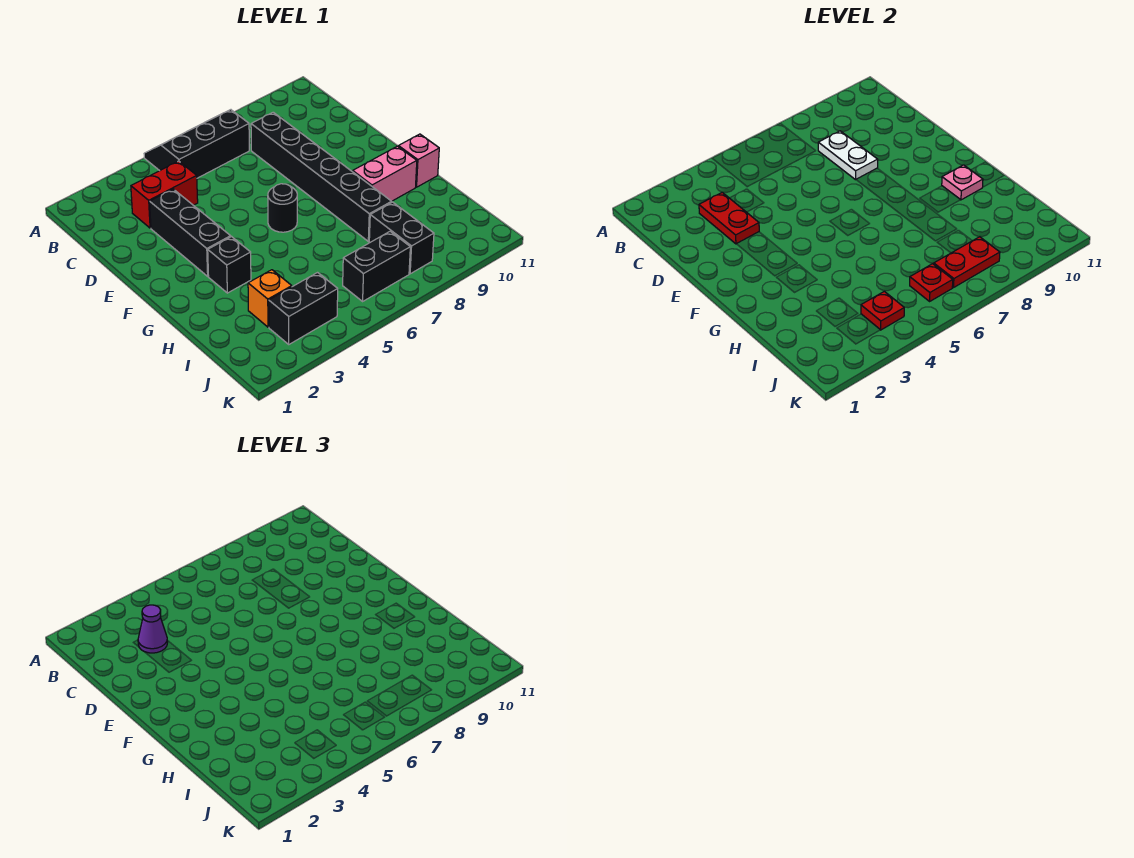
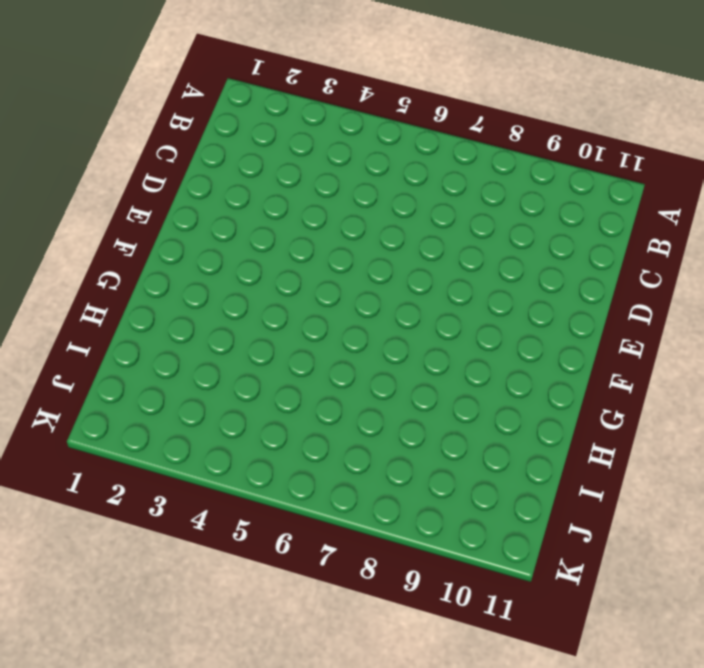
none -> black slope A5:B7 level 1 top B
none -> red brick C3:C4 level 1
none -> black brick C8:H8 level 1

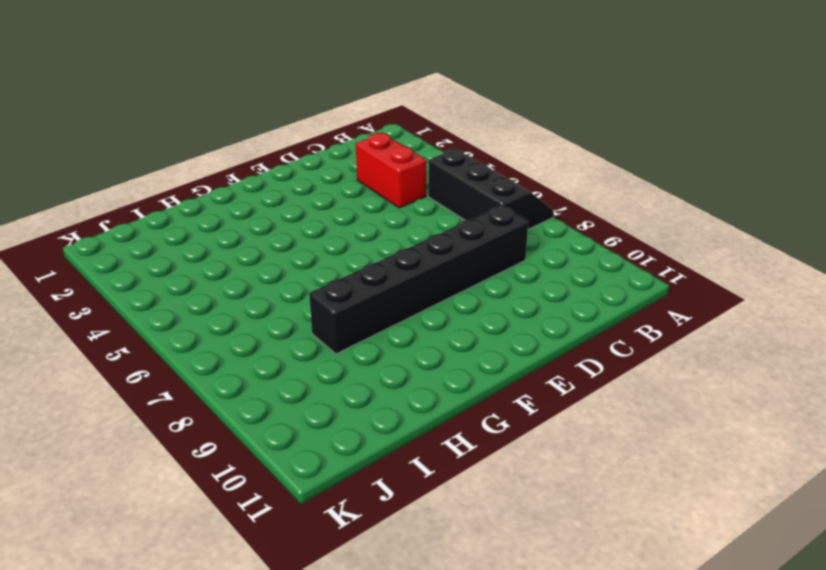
none -> black brick D3:F3 level 1
none -> black round brick F6 level 1
none -> black brick G3 level 1

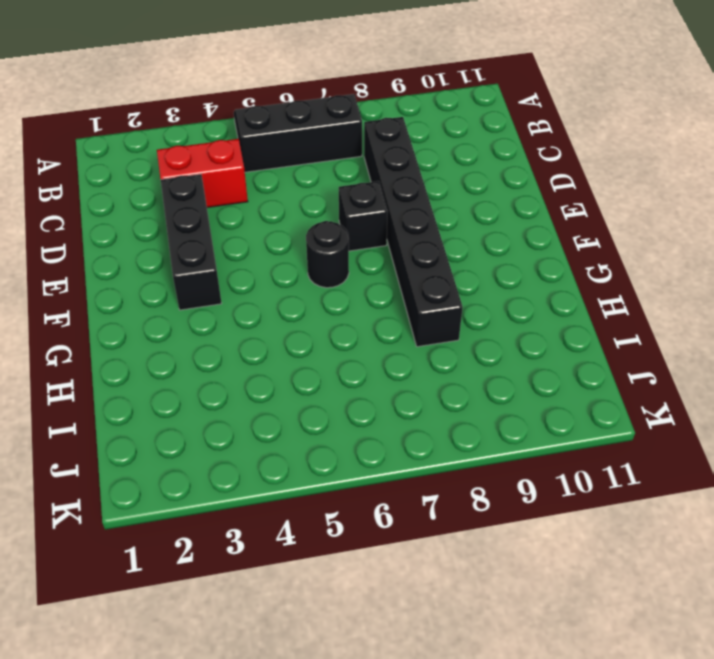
black brick E7 level 1 -> black brick G3 level 1
none -> pink brick G9:G10 level 1
none -> pink brick G11 level 1
none -> orange brick I3 level 1

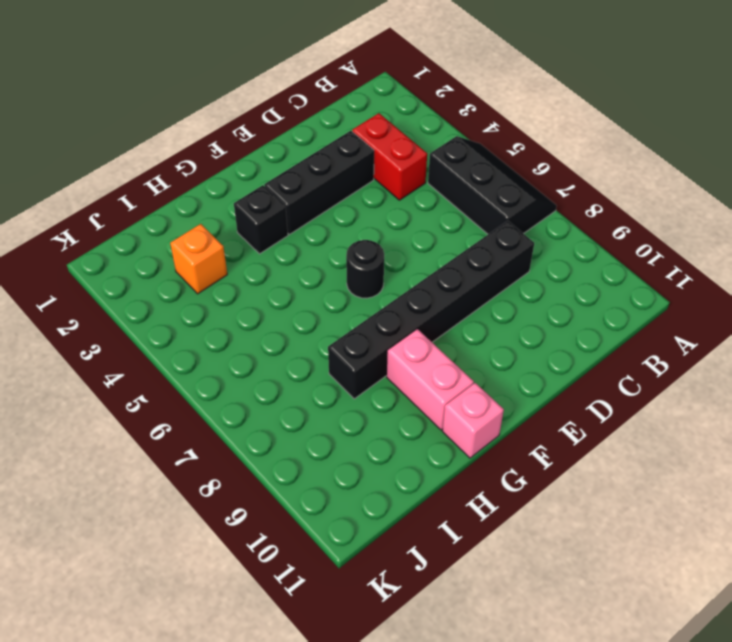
none -> black brick I8:J8 level 1
none -> black brick J3:J4 level 1
none -> black brick J6:J7 level 1

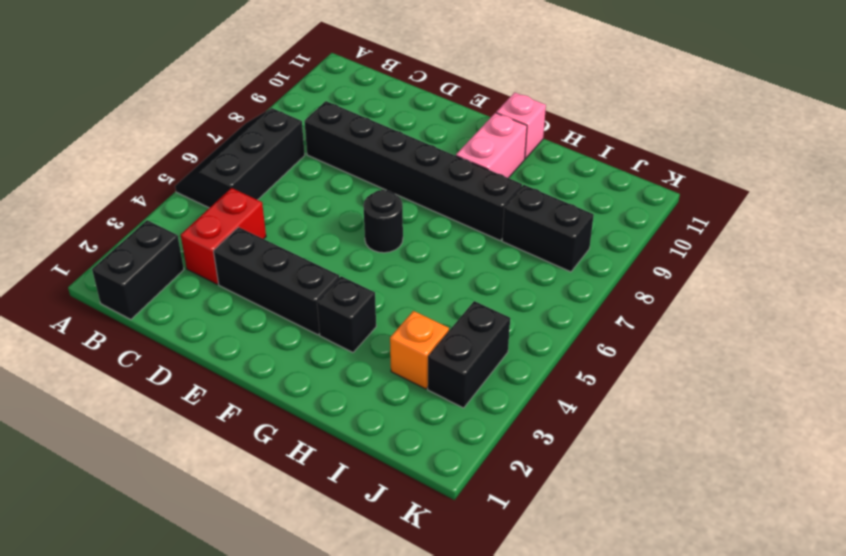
black brick B1:B2 level 1 -> black brick J6:J7 level 1
none -> red plate C3:D3 level 2
none -> white plate C8:D8 level 2
none -> pink plate G10 level 2

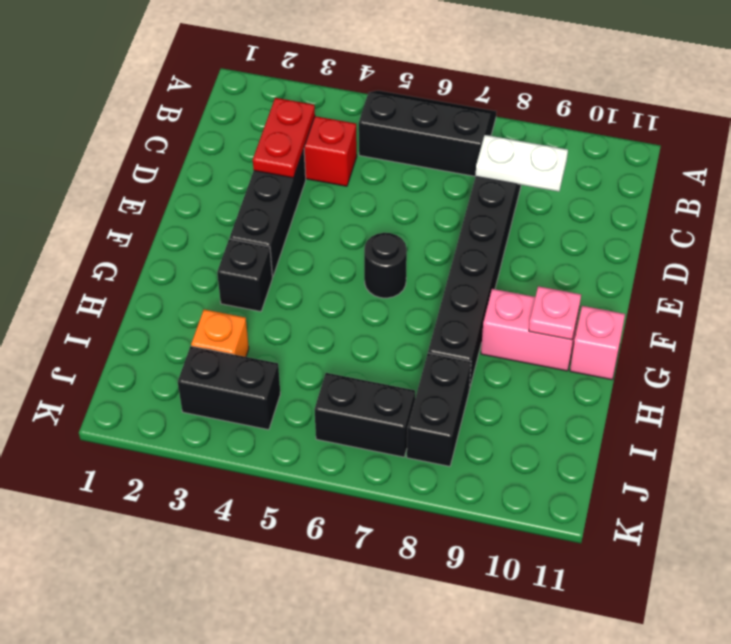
white plate C8:C9 level 2 -> white plate C8:D8 level 2
none -> red plate J4 level 2
none -> red plate J6 level 2
none -> red plate J7:J8 level 2

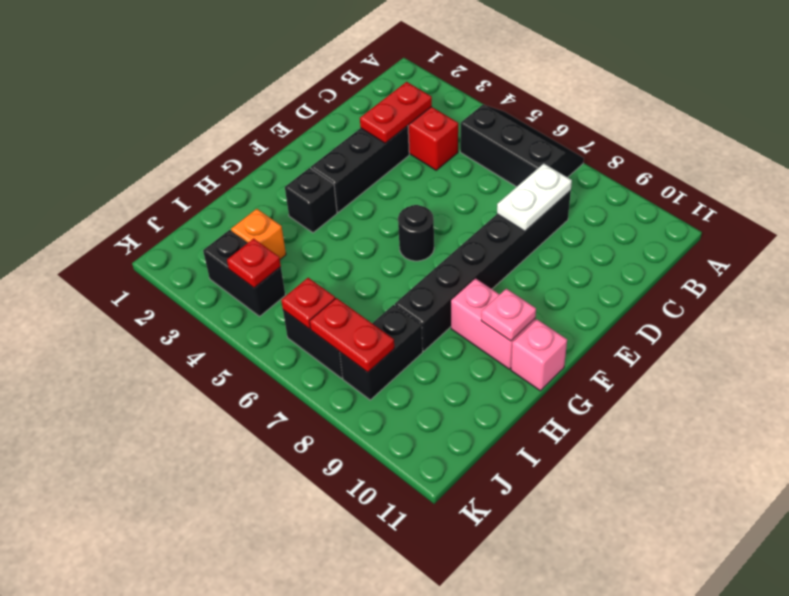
none -> purple cone C3 level 3

